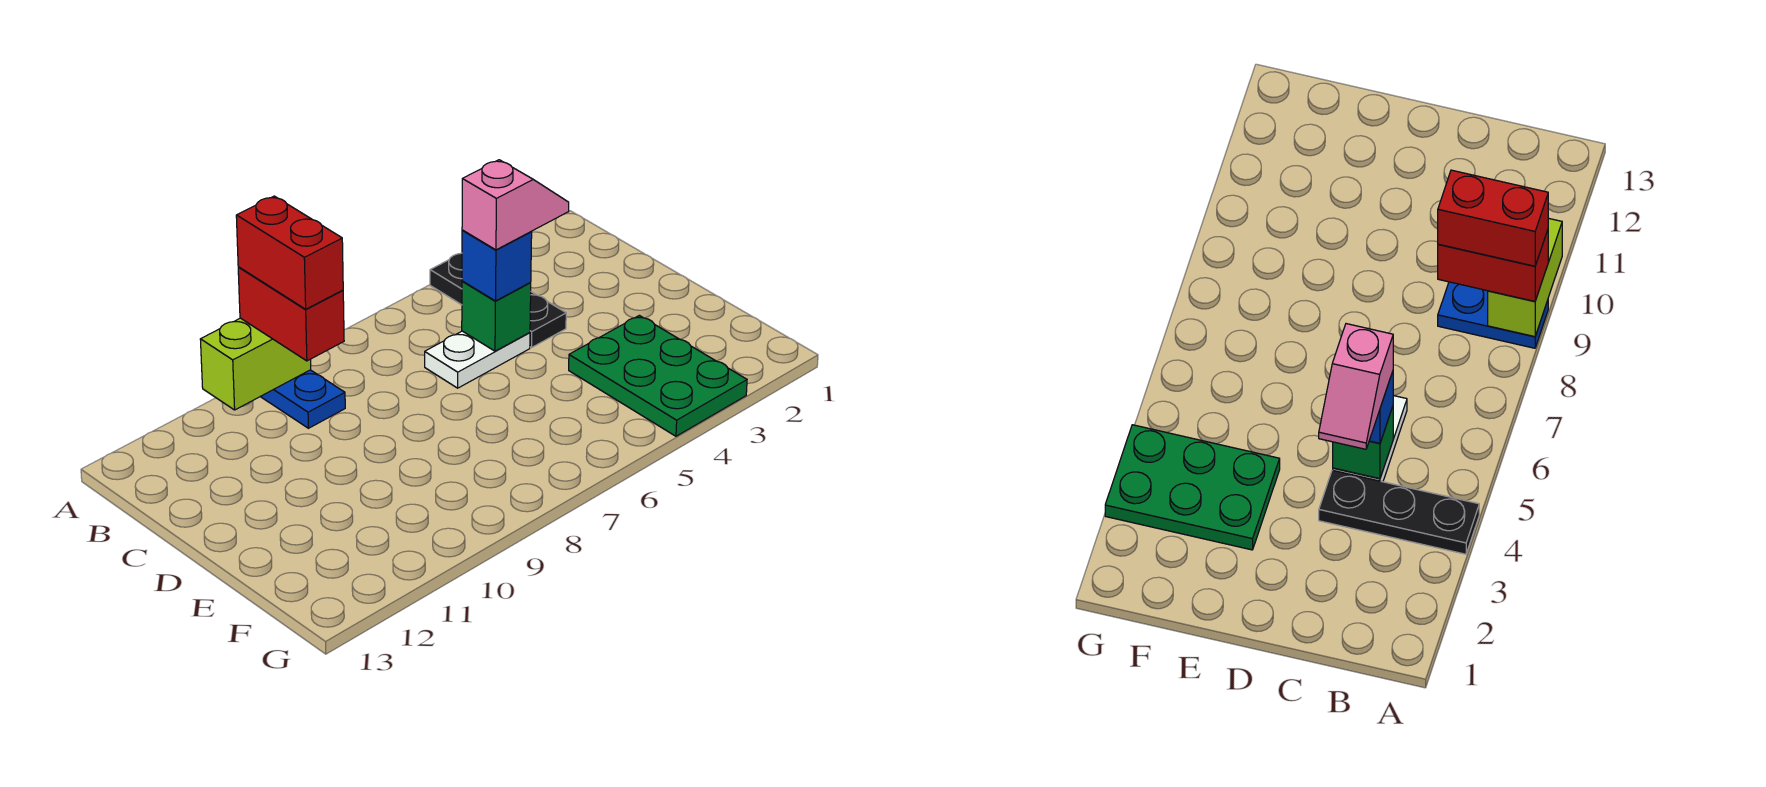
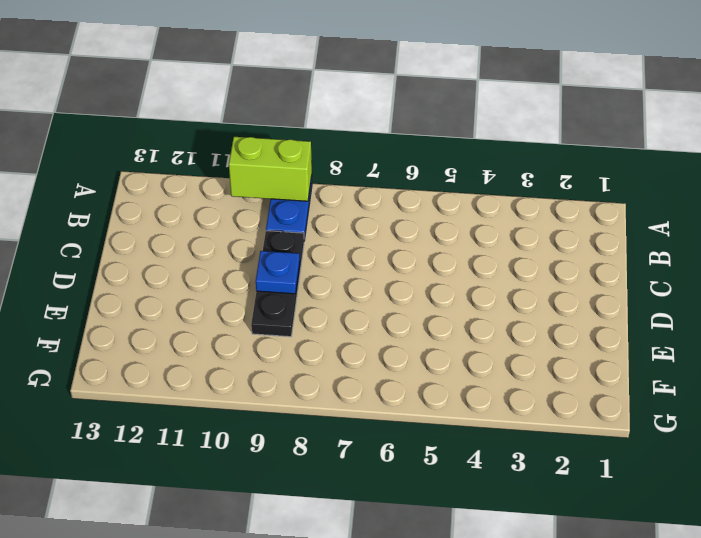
black plate C9:E9 level 1 -> black plate A4:C4 level 1
blue plate D9 level 2 -> none
none -> white plate C5:C6 level 1
none -> green plate E3:G4 level 1

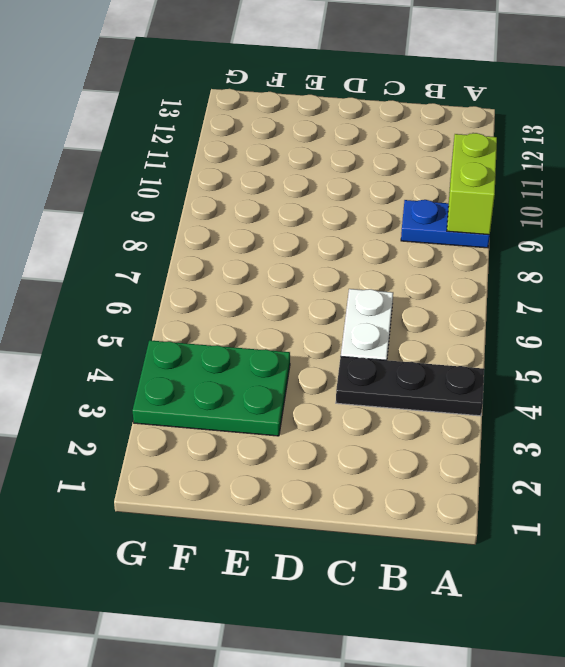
none -> green brick C5 level 2
none -> red brick A9:B9 level 3

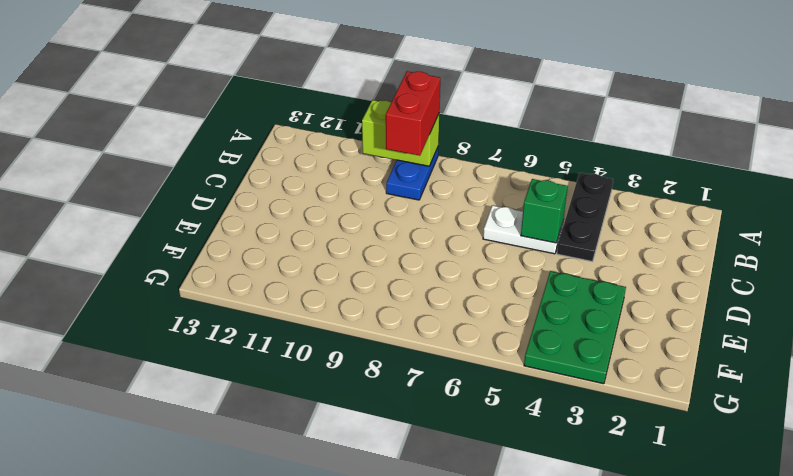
none -> blue brick C5 level 3
none -> red brick A9:B9 level 4

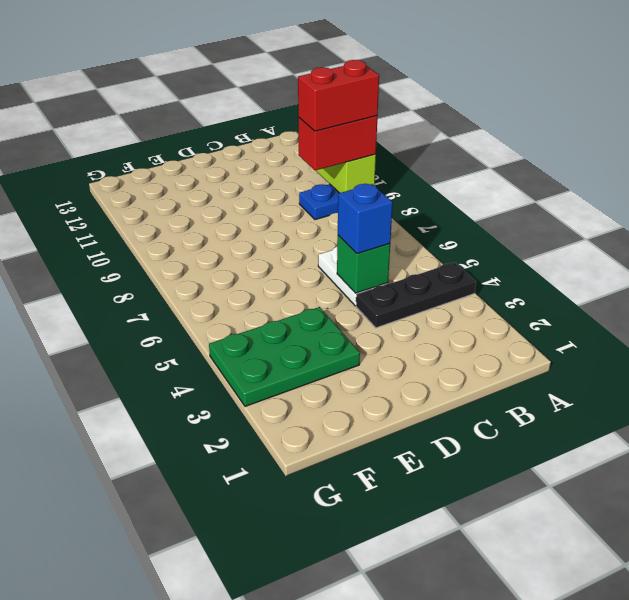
none -> pink slope C4:C5 level 4 top 5

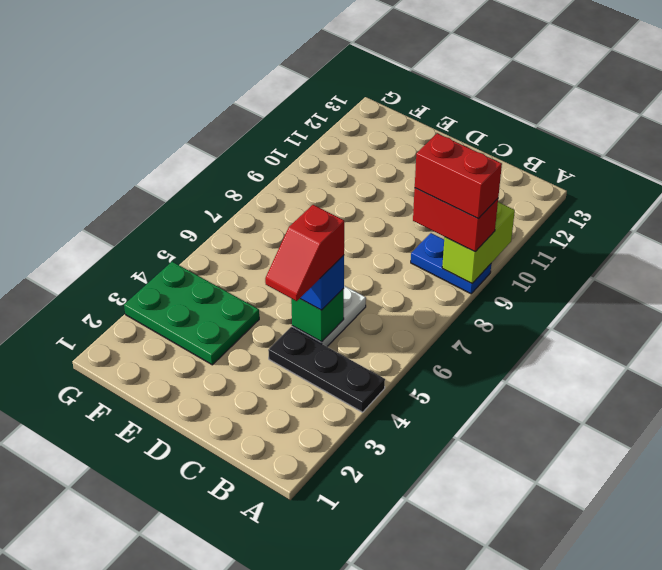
red slope C4:C5 level 4 top 5 -> pink slope C4:C5 level 4 top 5

